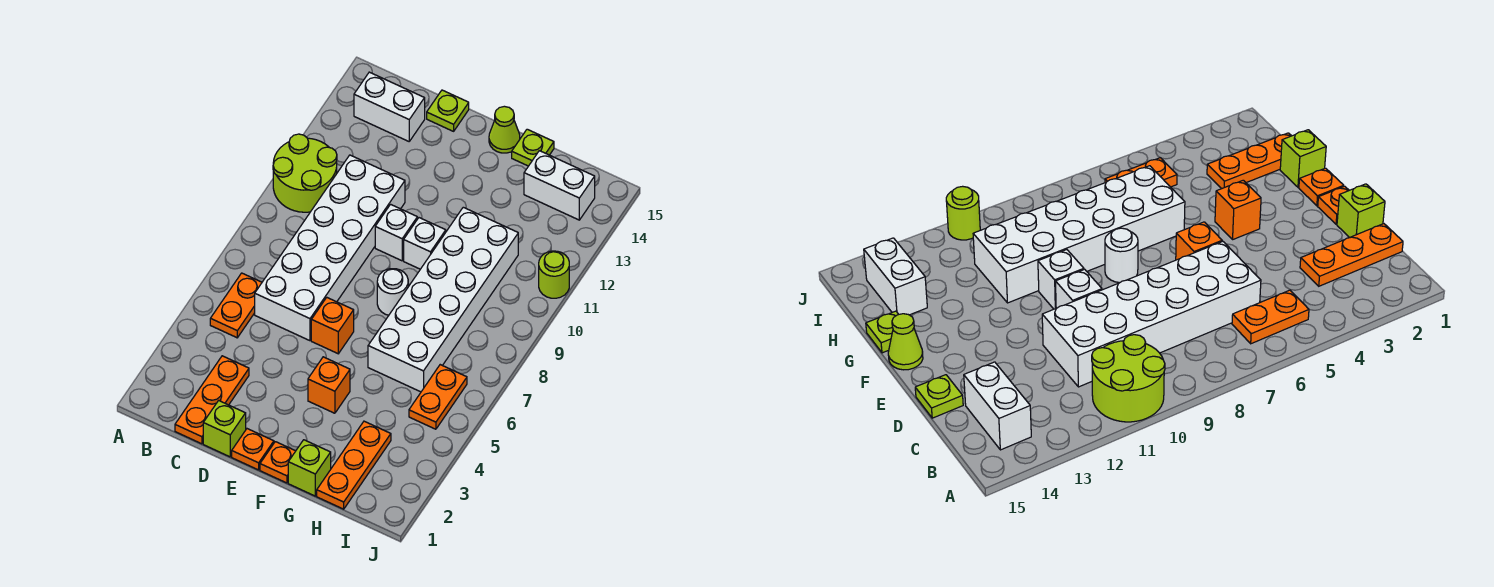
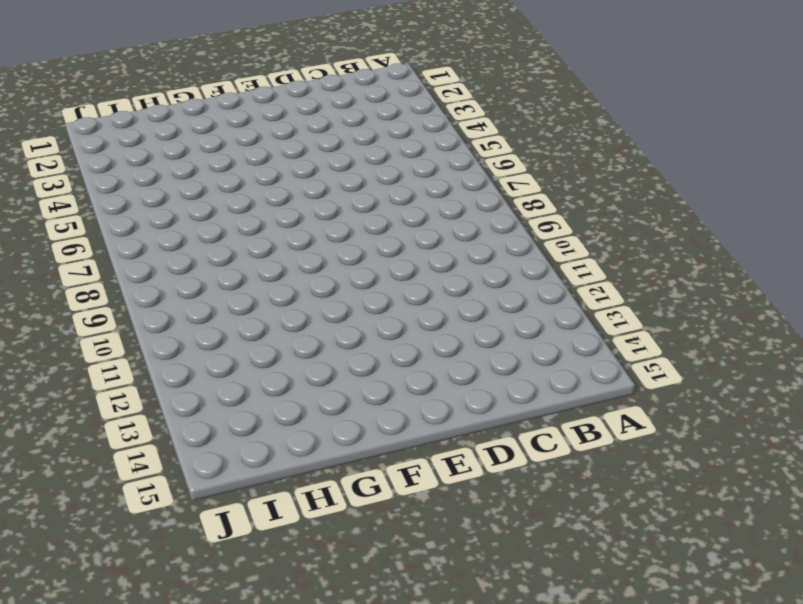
none -> lime round brick A10:B11 level 1
none -> orange plate B5:B6 level 1
none -> white brick B14:C14 level 1

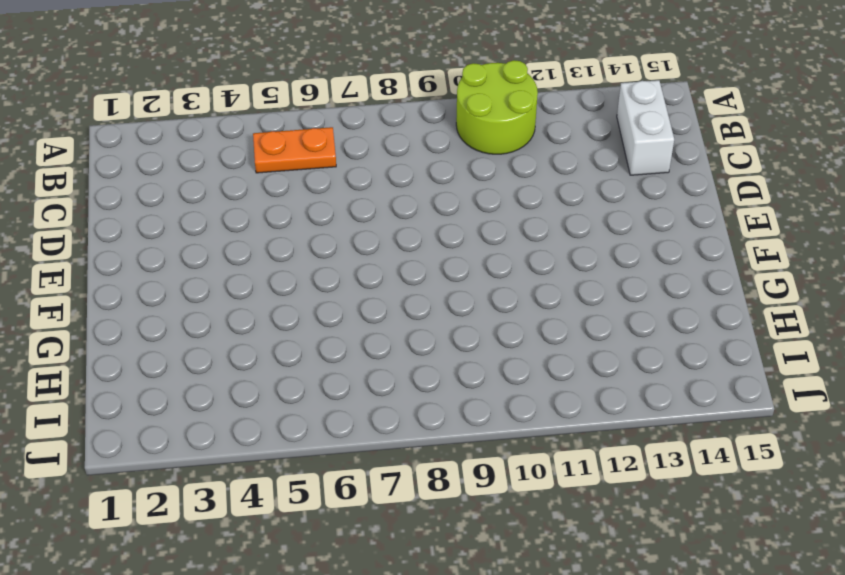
none -> orange plate C1:C3 level 1
none -> white brick C6:D11 level 1
none -> lime brick D1 level 1

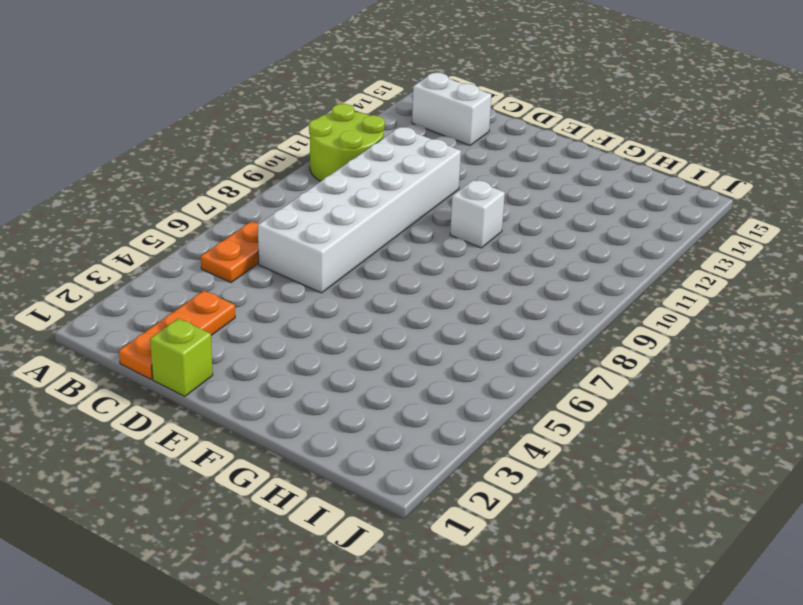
none -> lime plate D15 level 1
none -> orange plate E1 level 1
none -> orange brick E6 level 1

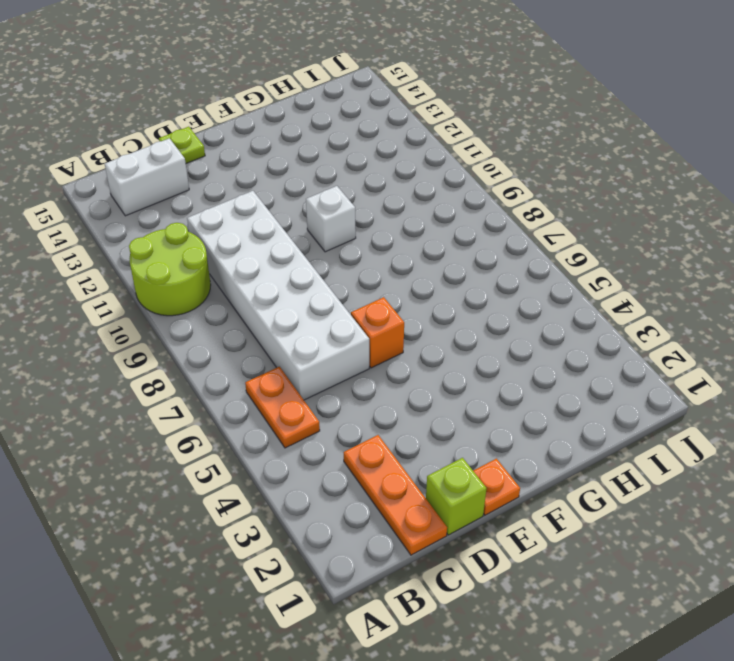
none -> white brick E10 level 1
none -> orange plate F1 level 1
none -> orange brick F4 level 1

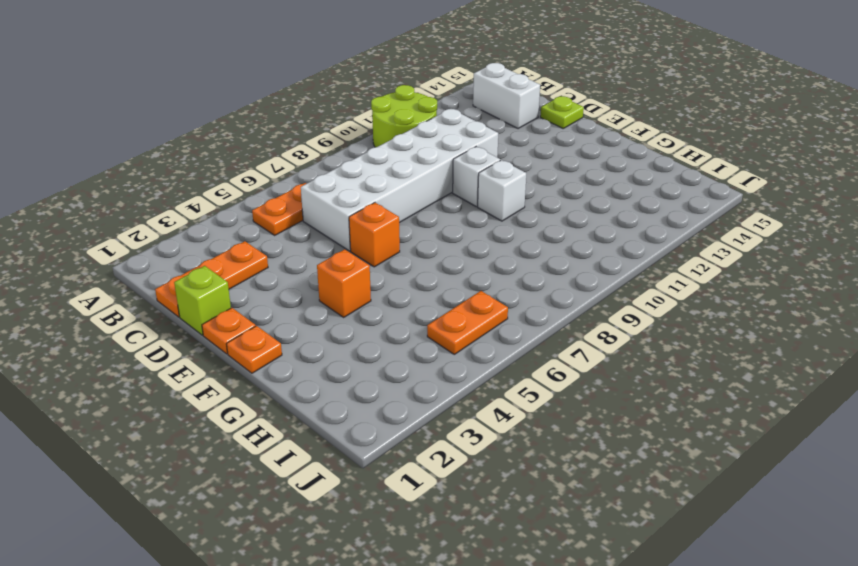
none -> white round brick F8 level 1
none -> lime cone F15 level 1
none -> lime brick G1 level 1

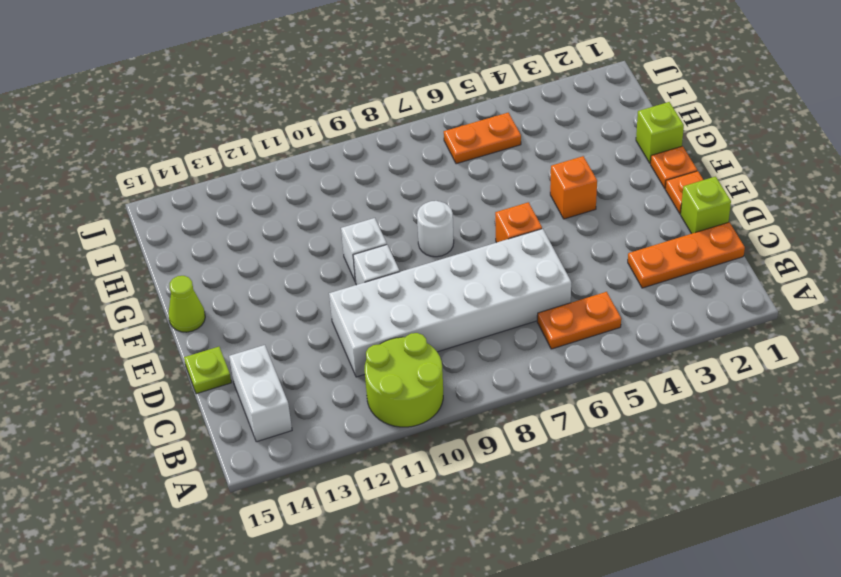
none -> white brick G6:H11 level 1
none -> lime plate G15 level 1
none -> orange plate H1:H3 level 1

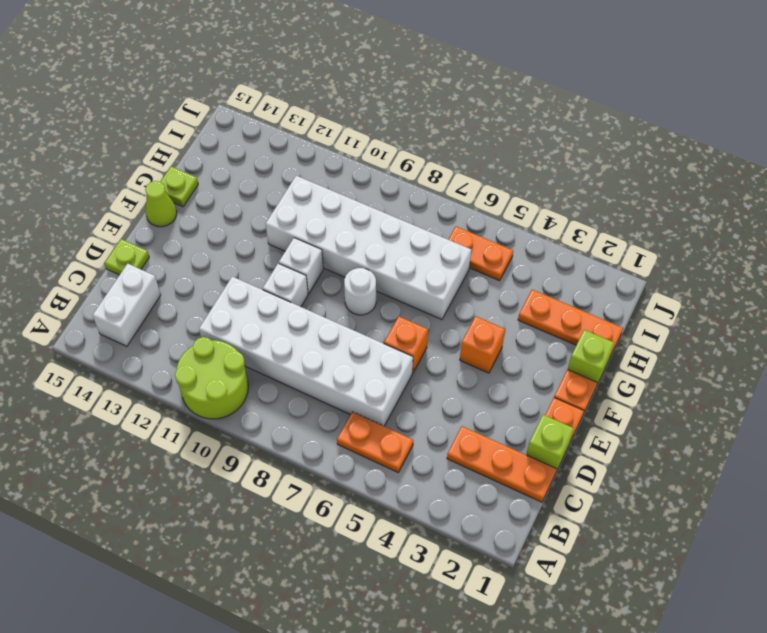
none -> white brick H14:I14 level 1
none -> lime round brick J11 level 1

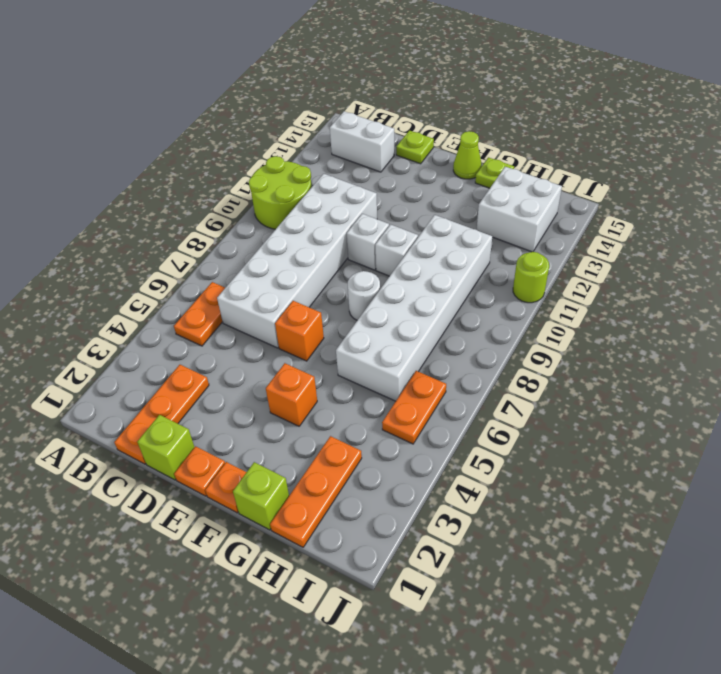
white brick H13:I14 level 1 -> white brick H14:I14 level 1

